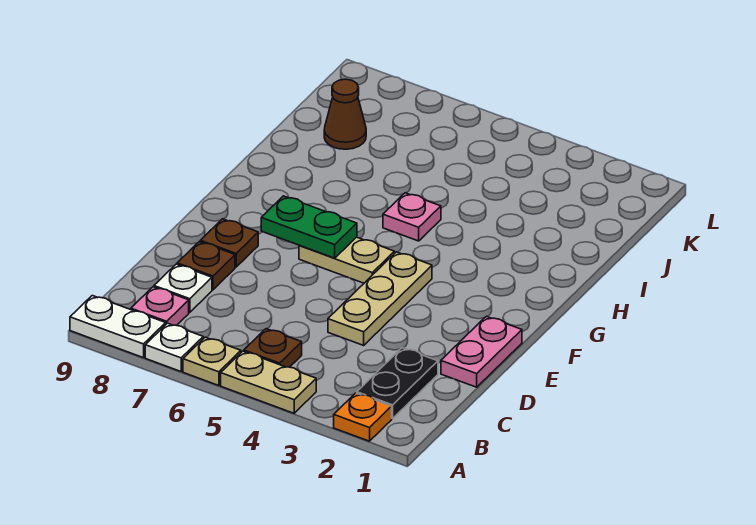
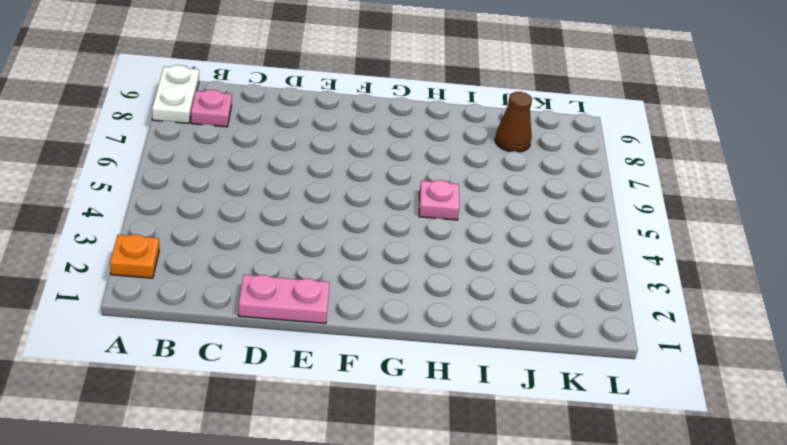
none -> tan plate A4:A5 level 1
none -> tan plate A6 level 1
none -> white plate A7 level 1

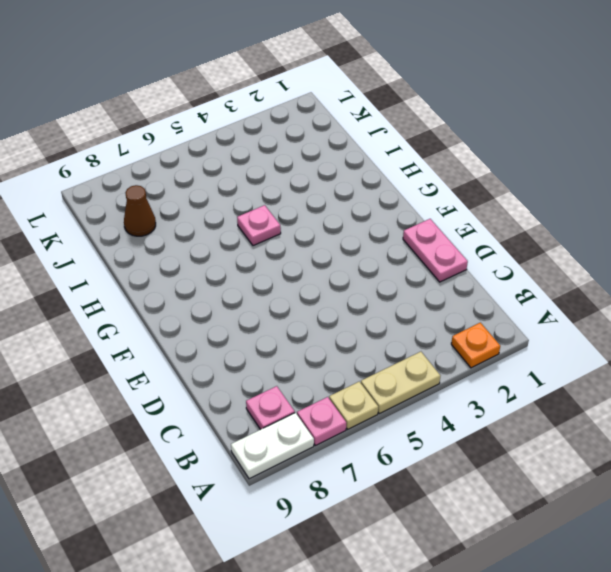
pink plate A7 level 1 -> white plate A7 level 1
none -> black plate B2:C2 level 1
none -> brown plate B5 level 1
none -> white plate C8 level 1

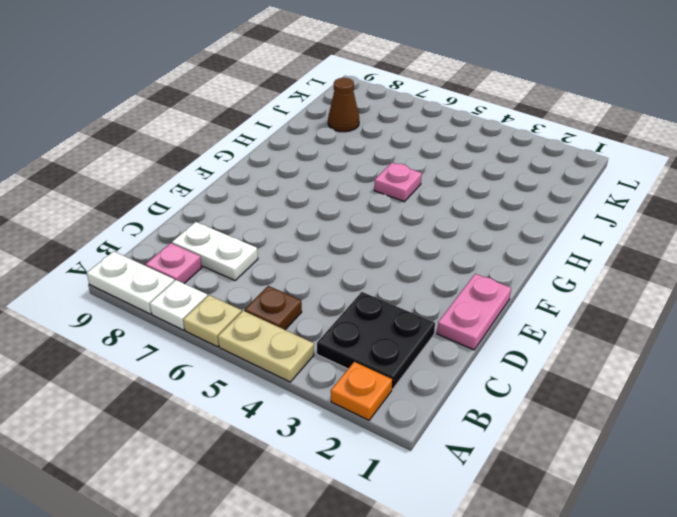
black plate B2:C3 level 1 -> black plate B2:C2 level 1
white plate C7:C8 level 1 -> white plate C8 level 1
none -> tan plate D4:F4 level 1
none -> brown plate D8 level 1
none -> brown plate E8 level 1

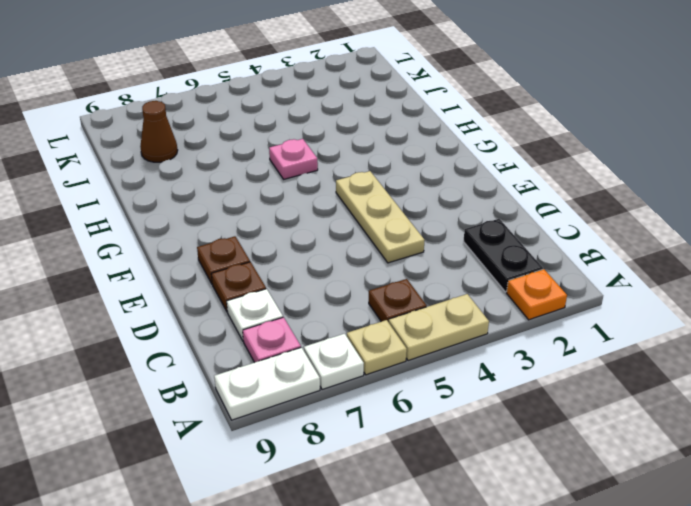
none -> pink plate D1:E1 level 1
none -> tan plate F5:F6 level 1
none -> green plate F6:F7 level 2

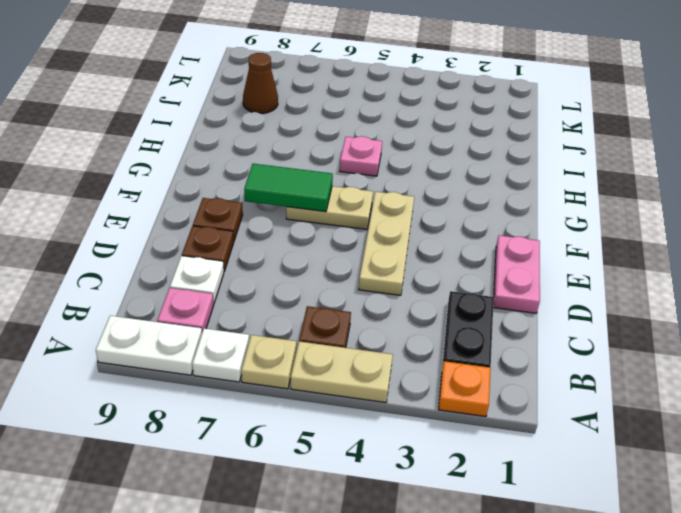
green tile F6:F7 level 2 -> green plate F6:F7 level 2

